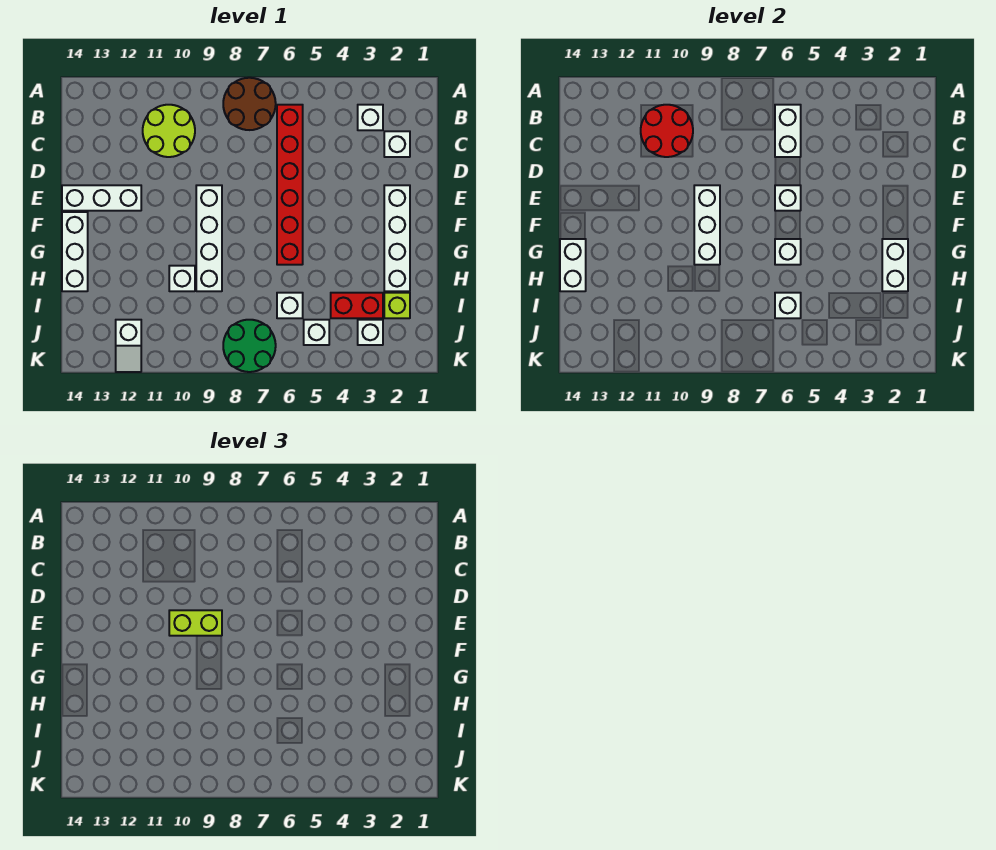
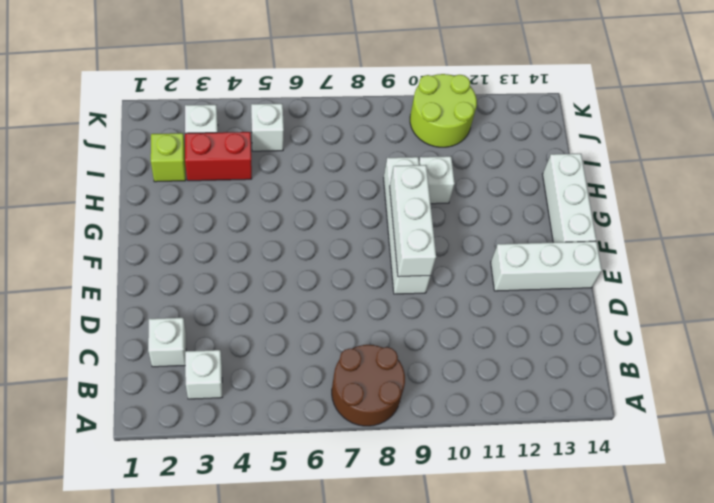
lime round brick J10:K11 level 1 -> lime round brick B10:C11 level 1
none -> red brick B6:G6 level 1
none -> white brick E2:H2 level 1
none -> white brick I6 level 1

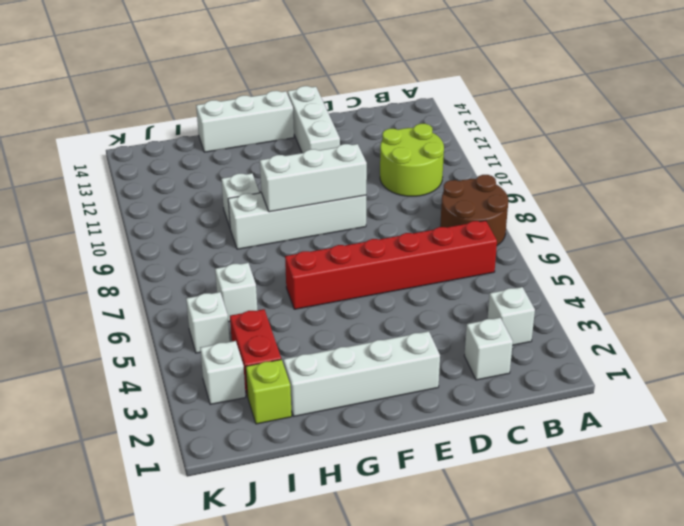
none -> green round brick J7:K8 level 1
none -> white slope J12:K12 level 1 top J
none -> white brick B6:C6 level 2

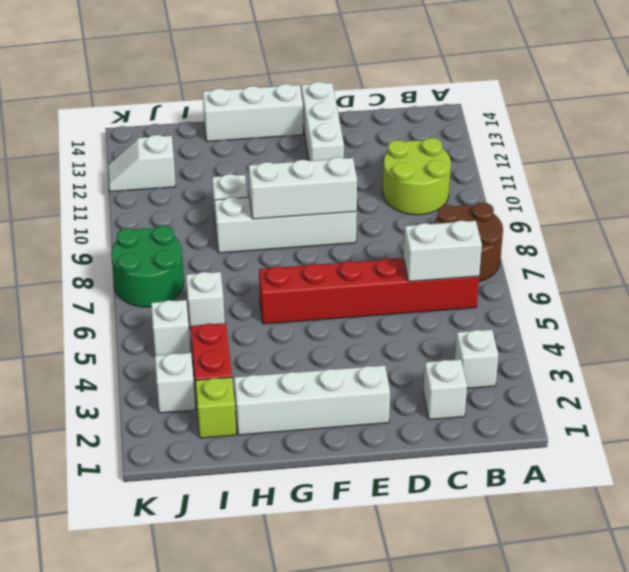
none -> red round brick B10:C11 level 2
none -> white brick E6 level 2
none -> white brick G2:H2 level 2

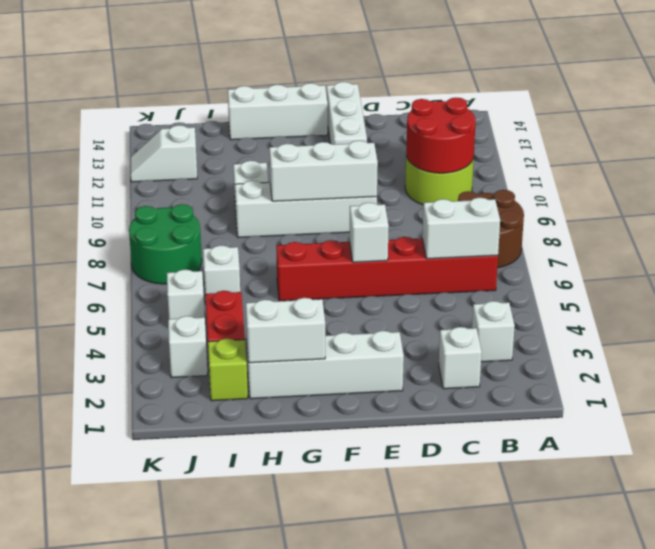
none -> white brick G6 level 2
none -> white brick G14:H14 level 2
none -> white brick I6 level 2

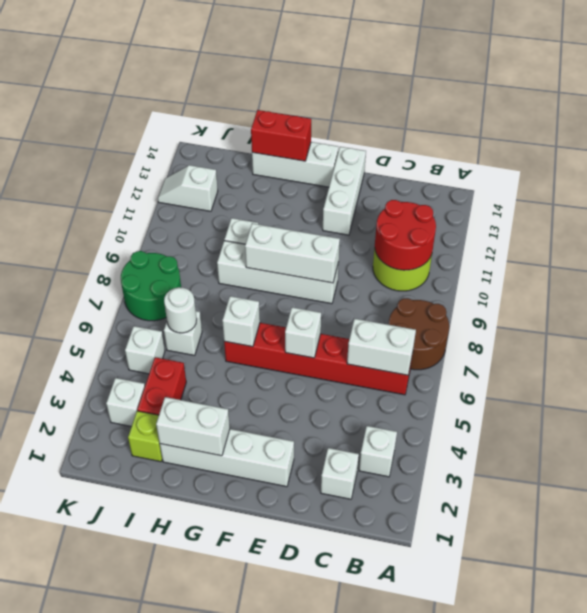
red brick G14:H14 level 2 -> white brick G14:H14 level 2
white round brick I6 level 2 -> white brick I6 level 2
none -> lime brick E9:E10 level 3

